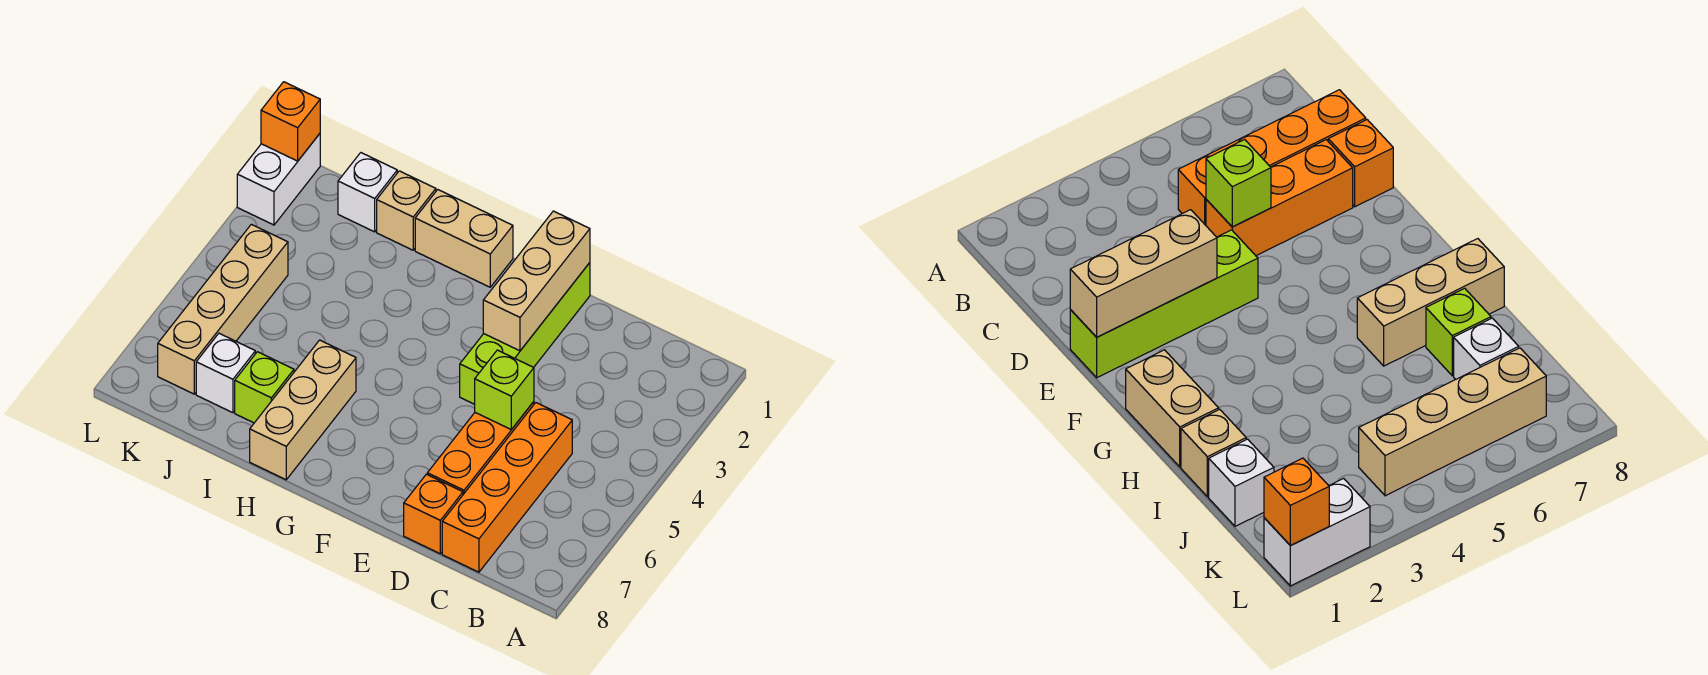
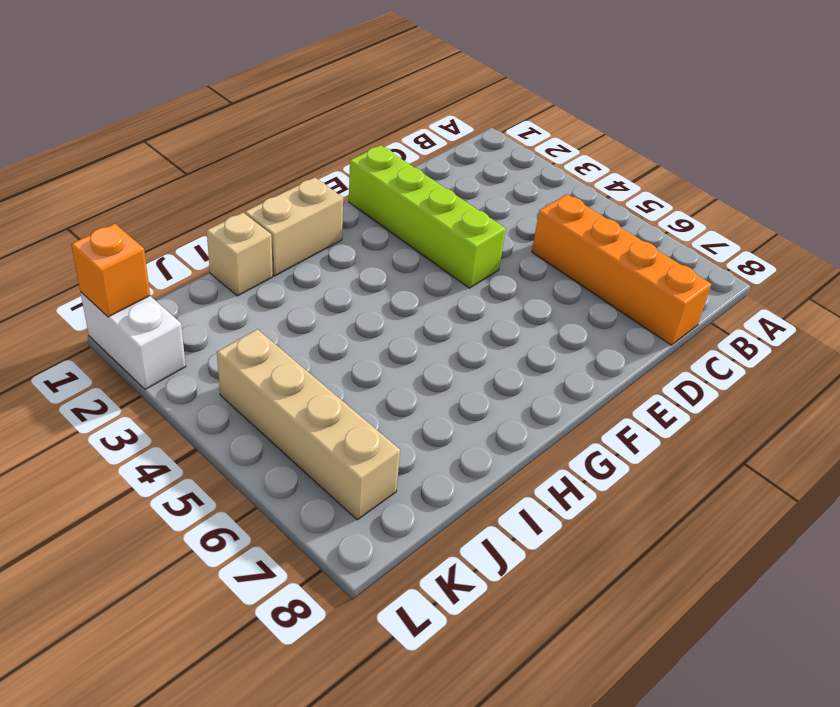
none -> orange brick D5:D7 level 1
none -> orange brick D8 level 1
none -> tan brick H6:H8 level 1

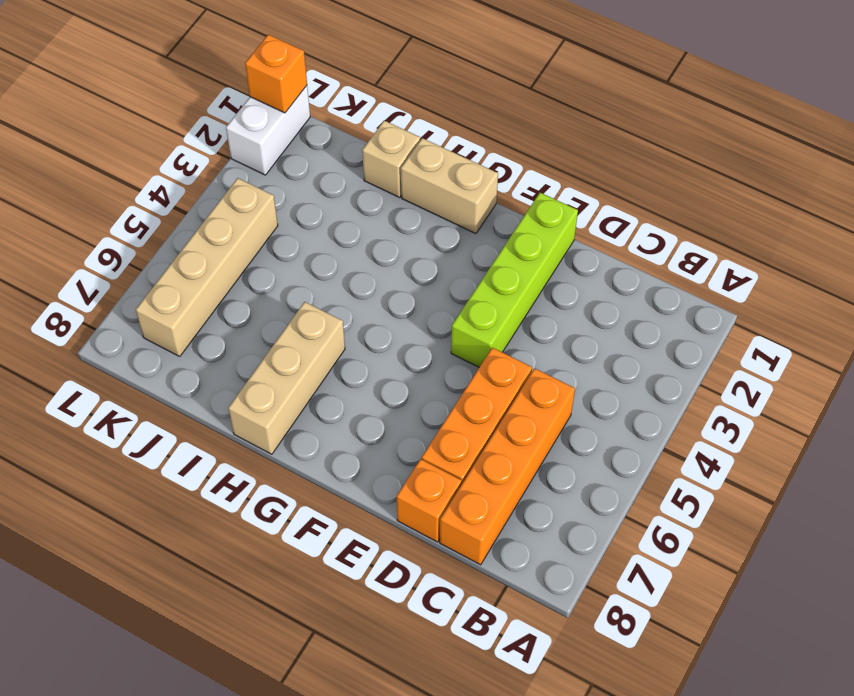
none -> lime brick I7 level 1
none -> white brick J1 level 1
none -> white brick J7 level 1

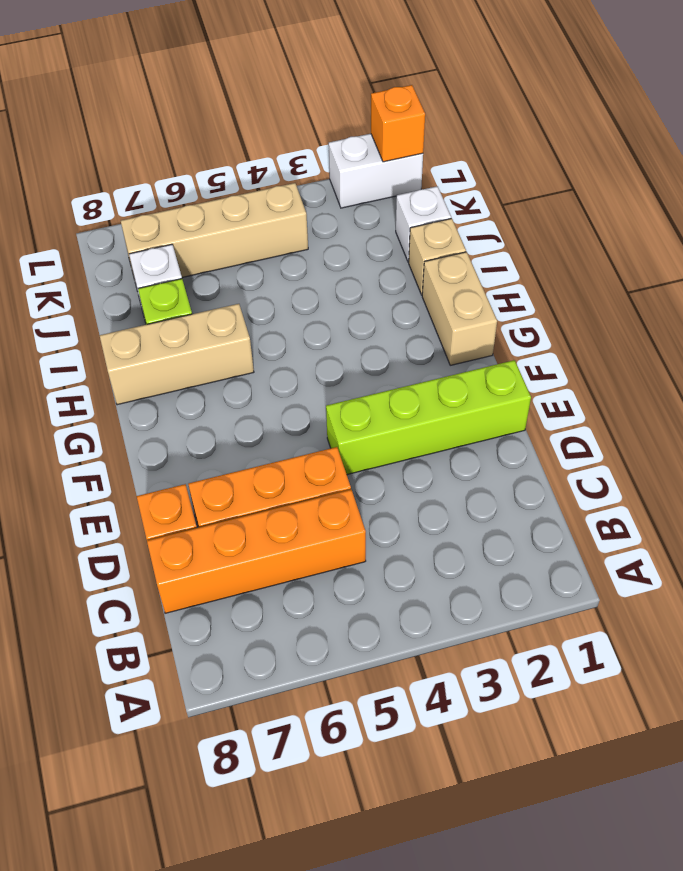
none -> lime brick D5 level 2
none -> tan brick E1:E3 level 2

